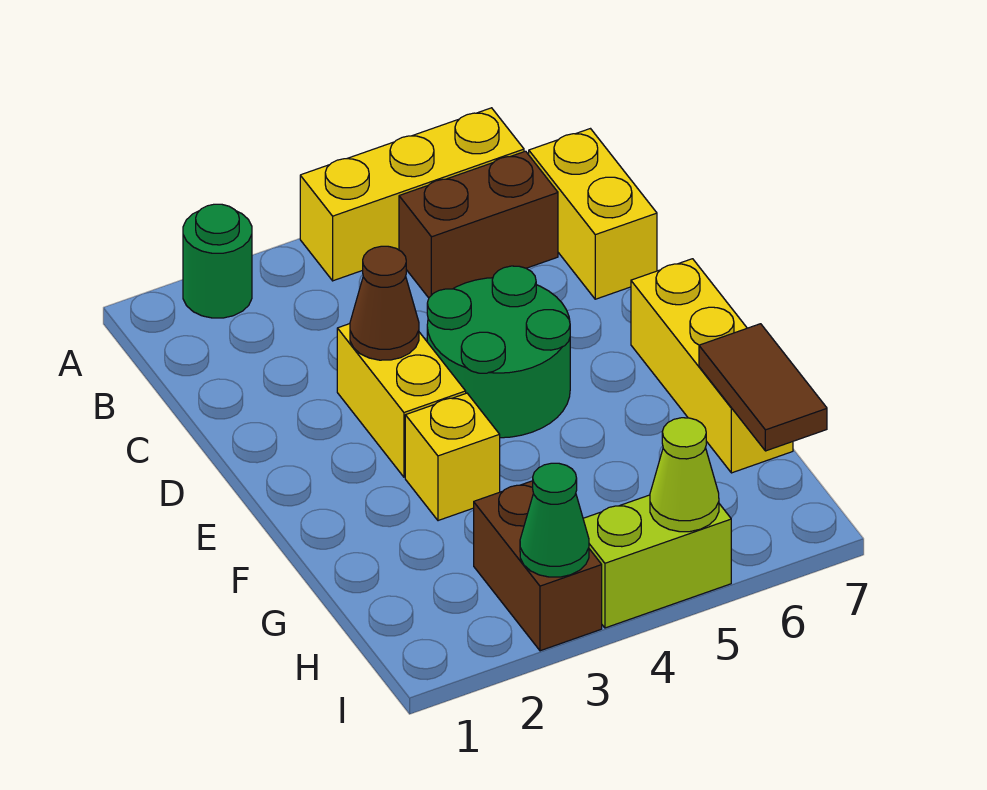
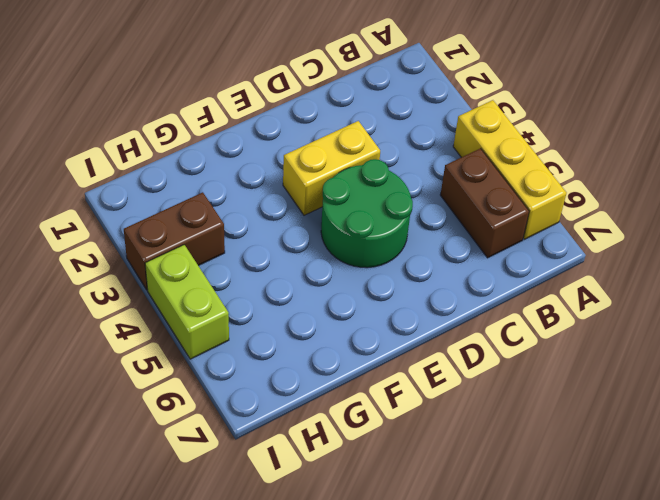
none -> green round brick A2 level 1
none -> yellow brick B7:C7 level 1
none -> yellow brick E7:G7 level 1

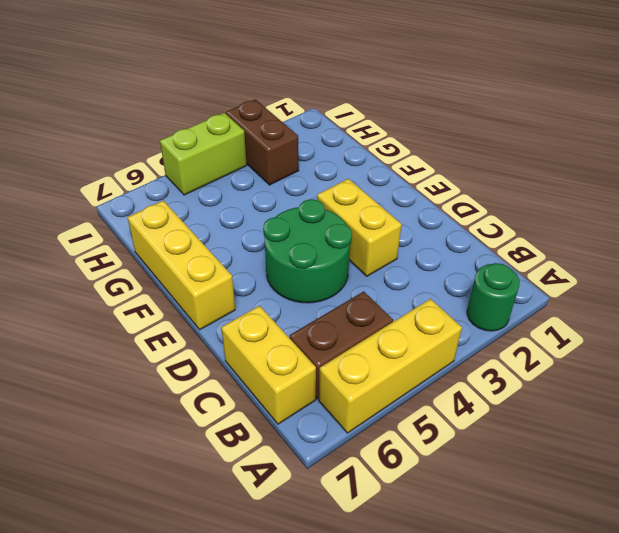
none -> yellow brick F3 level 1
none -> brown cone D3 level 2
none -> brown tile G7:H7 level 2

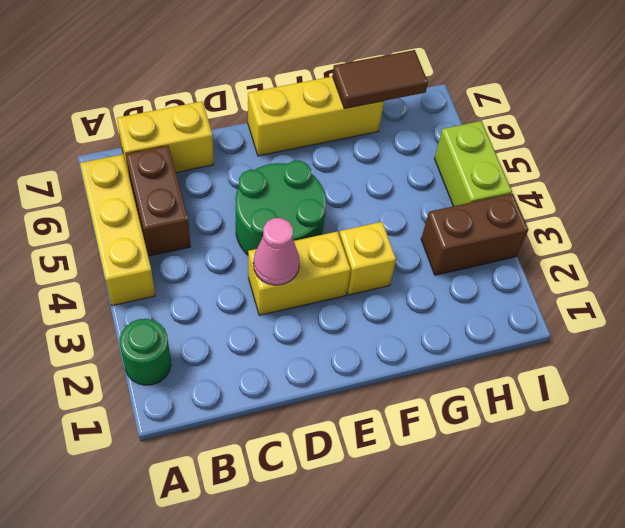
pink cone D3 level 2 -> brown cone D3 level 2
none -> green cone I3 level 2
none -> lime cone I5 level 2

